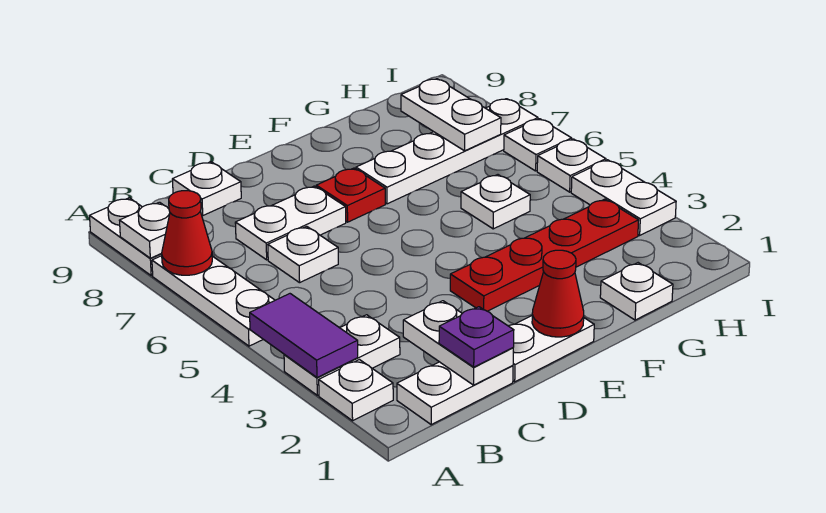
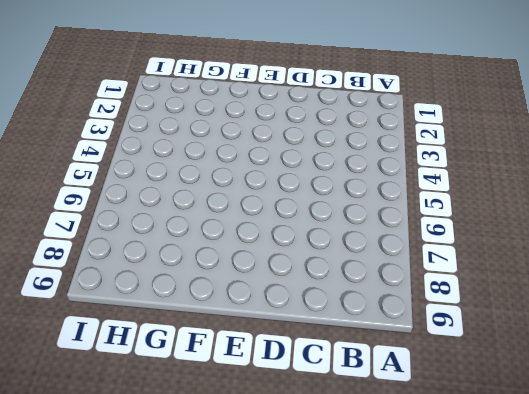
none -> white plate A2 level 1
none -> white plate A3:B3 level 1
none -> white plate A5:A7 level 1

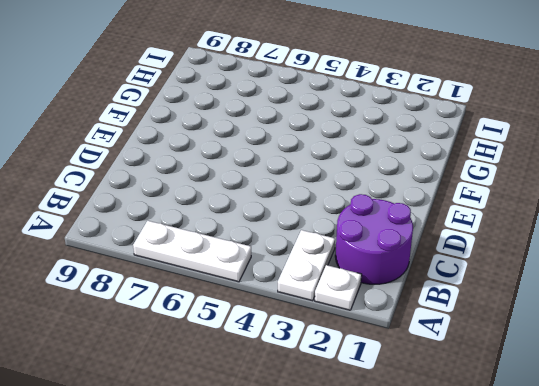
purple round brick B1:C2 level 1 -> white plate B1:C1 level 1
none -> white plate A8:A9 level 1
none -> white plate C6 level 1
none -> white plate C7:D7 level 1

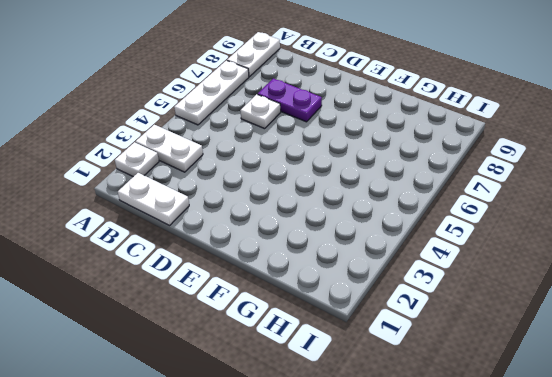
purple plate C7:D7 level 1 -> white plate C7:D7 level 1
none -> white plate C9 level 1
none -> white plate D1:E1 level 1
none -> red plate E3:H3 level 1

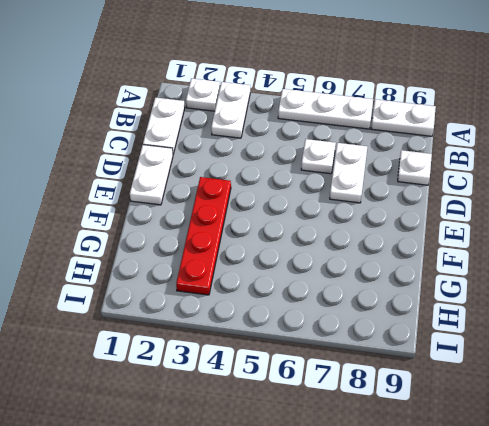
none -> red plate E7 level 1
none -> white plate F7:I7 level 1
none -> white plate G1 level 1

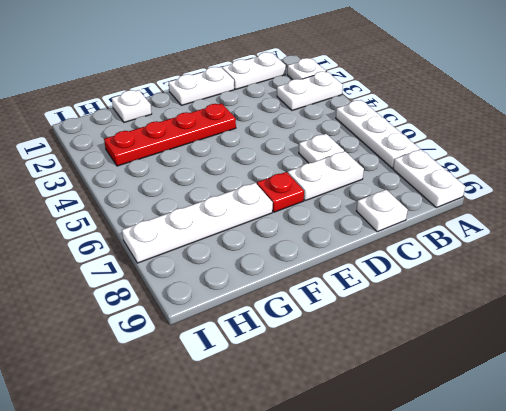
none -> white plate G5 level 1
none -> white plate I3:I4 level 1
none -> white plate I5 level 1

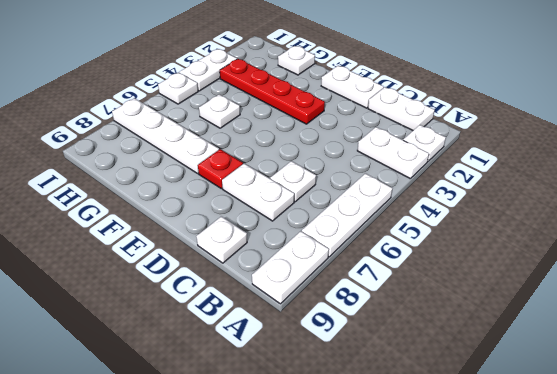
none -> white plate I6 level 1
none -> purple tile A3:A4 level 2
none -> red cone A7 level 2

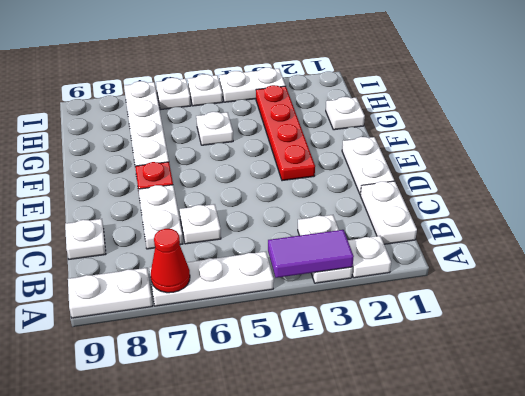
none -> white plate A8 level 2
none -> white plate C1:C2 level 2
none -> red cone E1 level 2

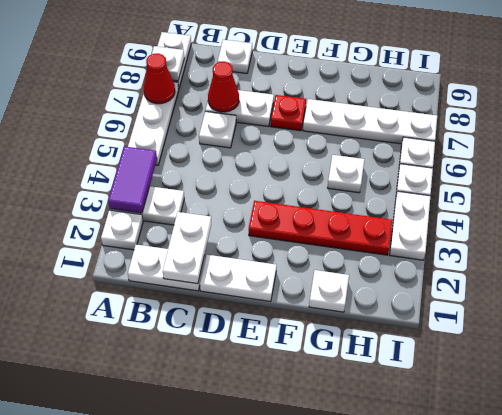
red cone C7 level 2 -> red cone E1 level 2
none -> white plate H7:H8 level 2
none -> purple plate C1 level 3

